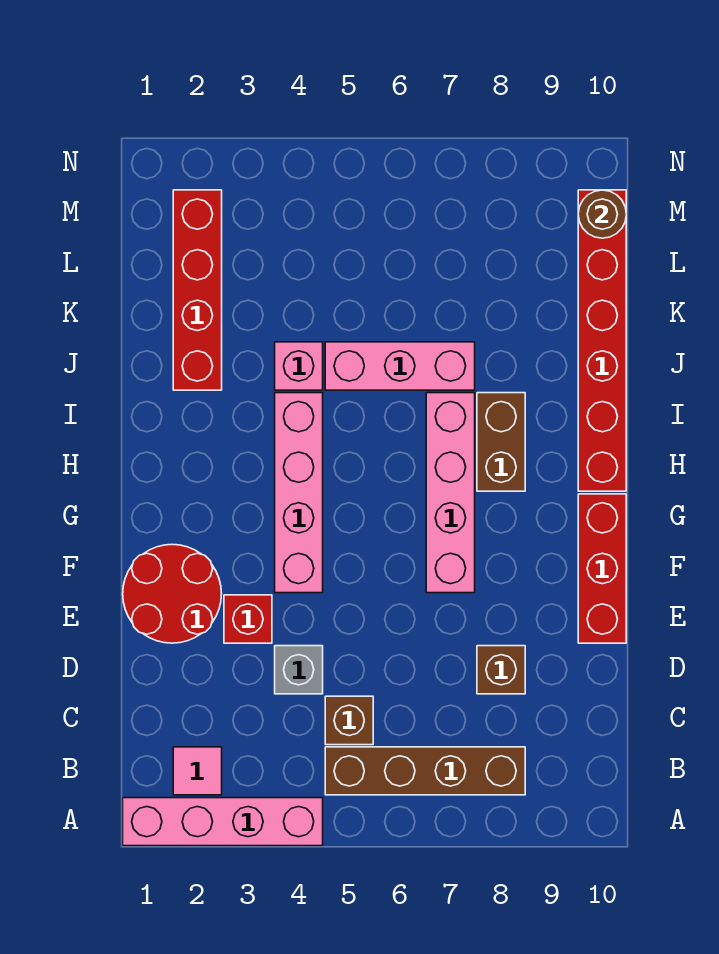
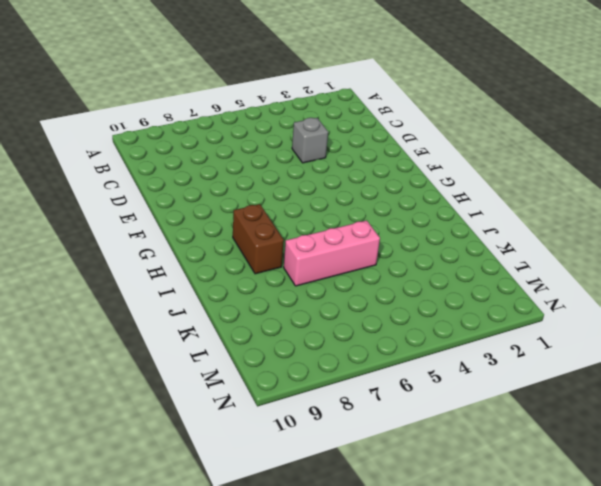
none -> pink brick A1:A4 level 1
none -> pink tile B2 level 1
none -> brown brick B5:B8 level 1

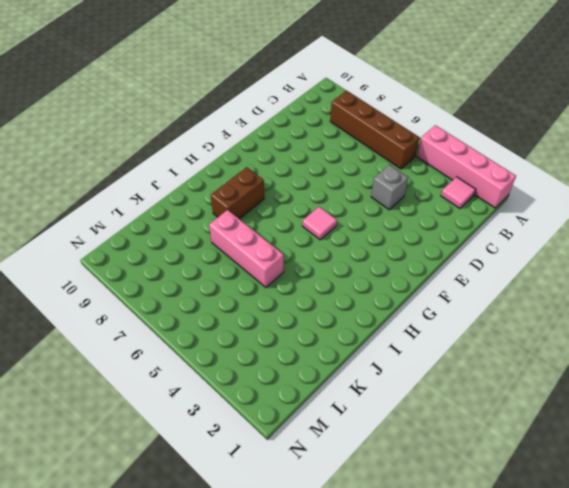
pink tile G5 level 1 -> none
none -> brown brick C5 level 1
none -> brown brick D8 level 1
none -> red round brick E1:F2 level 1

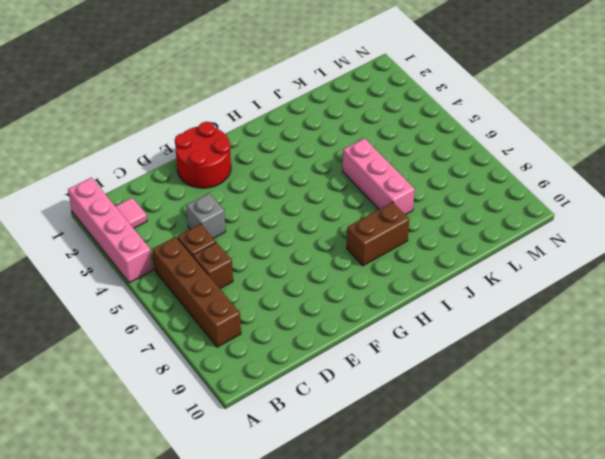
brown brick C6 level 1 -> brown brick D8 level 1
none -> red brick E3 level 1
none -> red brick E10:G10 level 1
none -> pink brick F4:I4 level 1

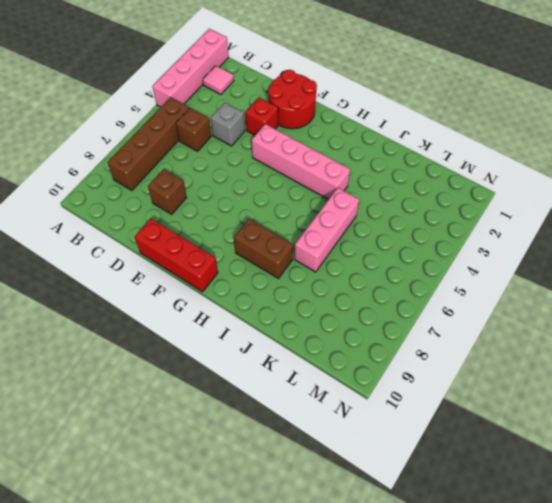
none -> pink brick F7:I7 level 1
none -> red brick H10:M10 level 1
none -> red brick J2:M2 level 1

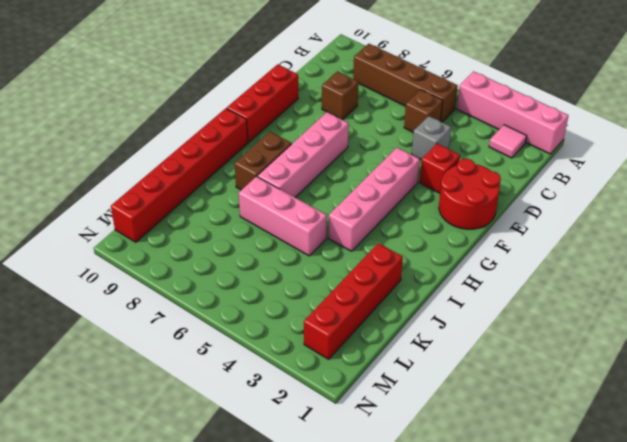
none -> pink brick J4 level 1
none -> brown round brick M10 level 2

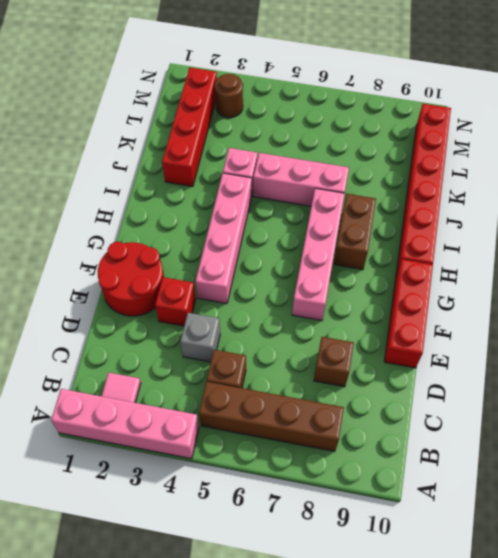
brown round brick M3 level 1 -> brown round brick M10 level 2

